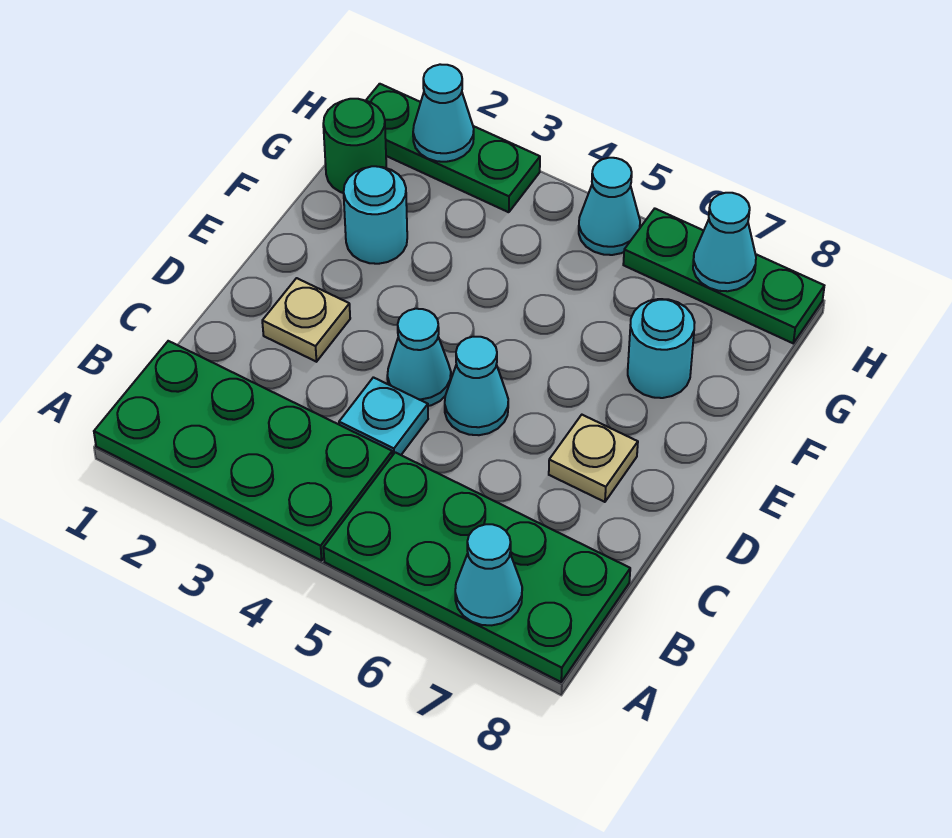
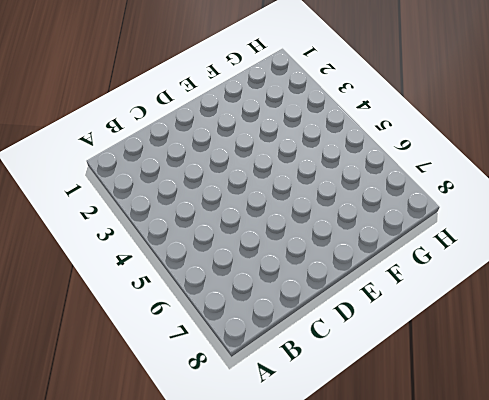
none -> green plate A1:B4 level 1
none -> green plate A5:B8 level 1
none -> cyan plate C4 level 1

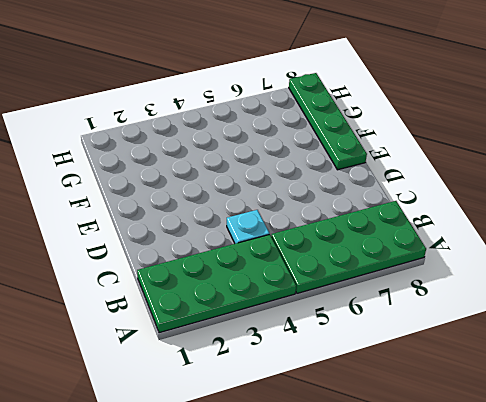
green plate E8:H8 level 1 -> green plate H6:H8 level 1
none -> tan plate D2 level 1
none -> cyan cone D4 level 1
none -> cyan cone D5 level 1

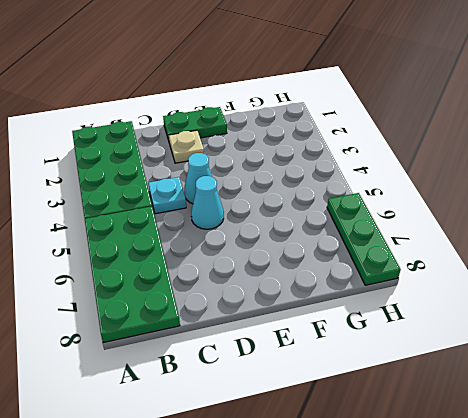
green plate D1:E1 level 1 -> none
none -> tan plate D7 level 1
none -> cyan round brick F2 level 1
none -> cyan round brick F7 level 1

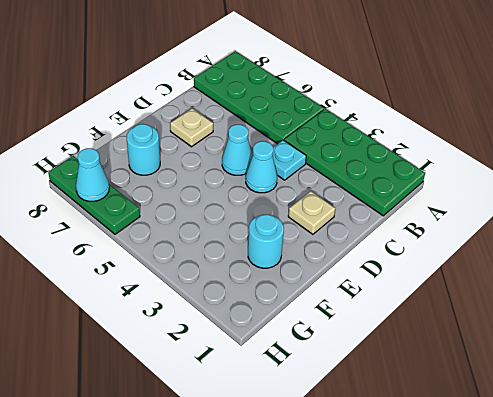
none -> green round brick G1 level 1
none -> green plate H1:H3 level 1
none -> cyan cone H5 level 1

